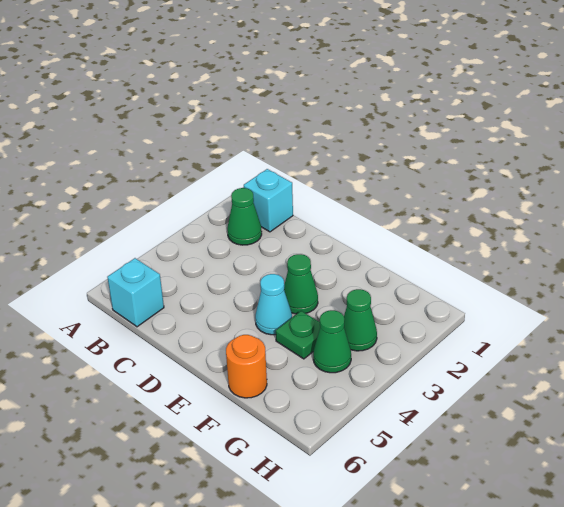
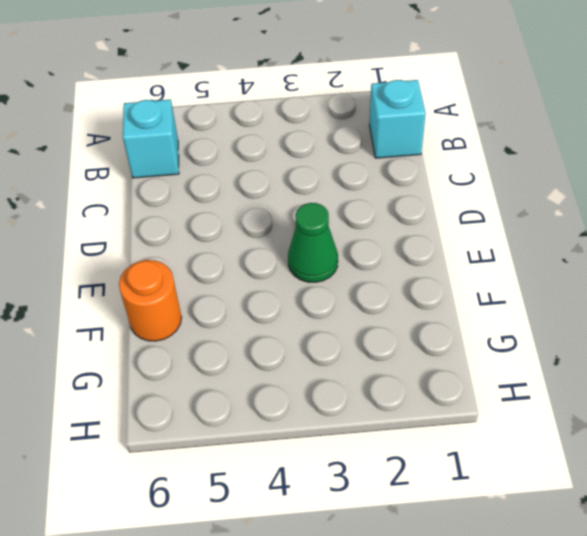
none -> green cone B2 level 1
none -> cyan cone E4 level 1

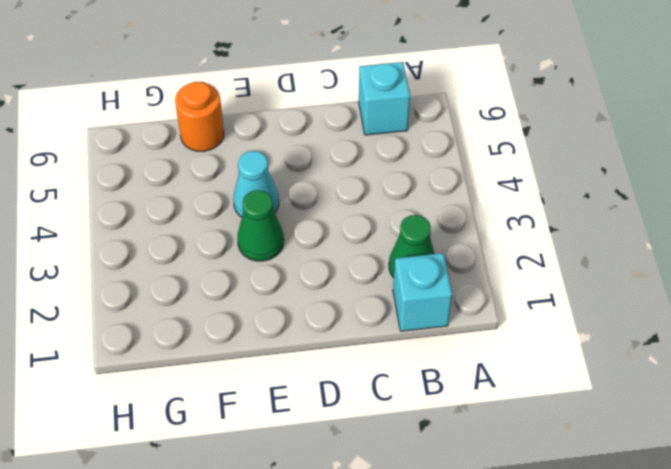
none -> green plate F4 level 1
none -> green cone G3 level 1

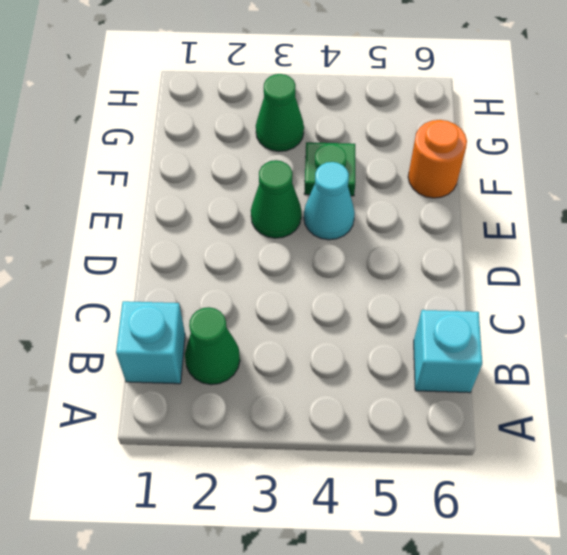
none -> green cone G4 level 1

